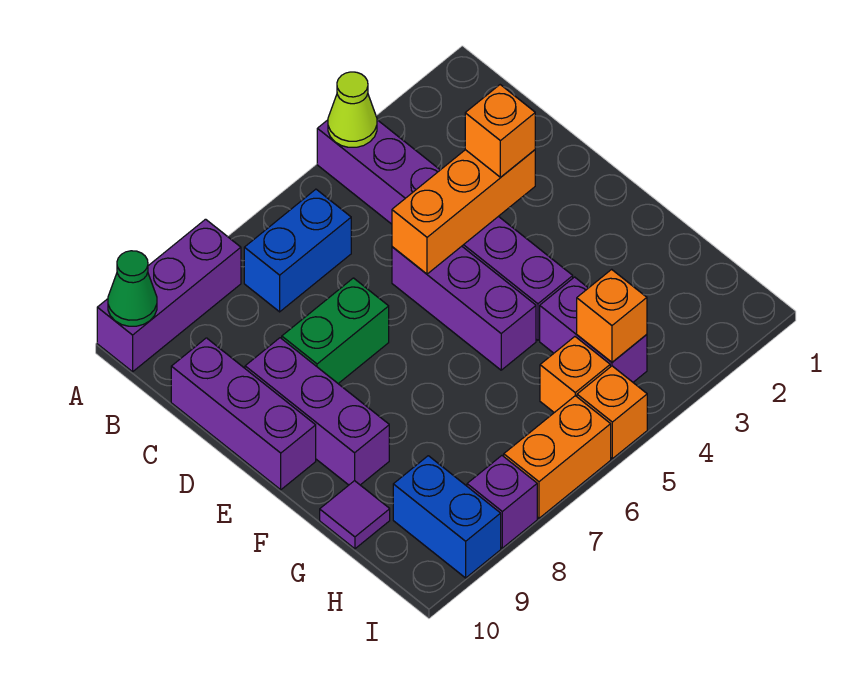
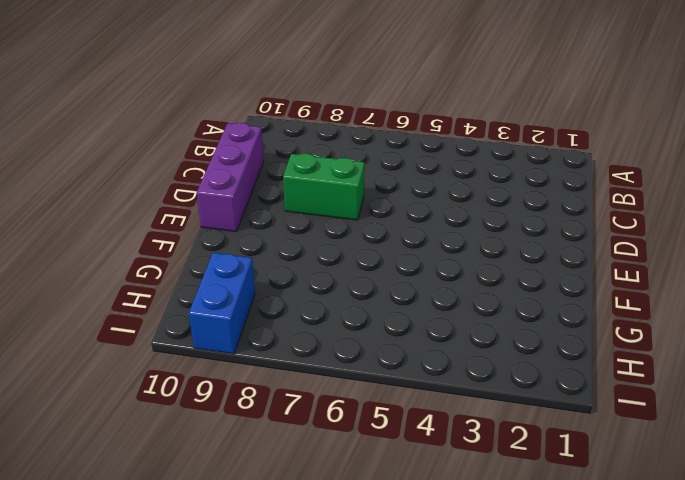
none -> purple brick A4:F4 level 1
none -> purple brick A8:A10 level 1
none -> blue brick B6:B7 level 1

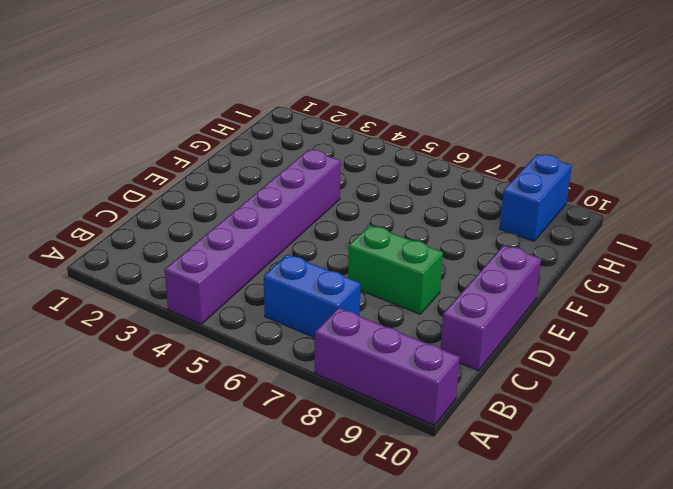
none -> purple brick D5:F5 level 1
none -> purple brick D9:F9 level 1
none -> purple brick G4:H4 level 1

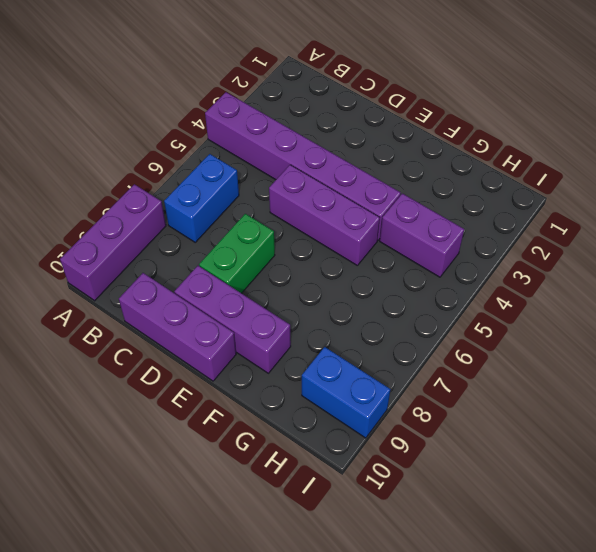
none -> purple tile G10 level 1
none -> orange brick H5 level 1
none -> orange brick I5 level 1

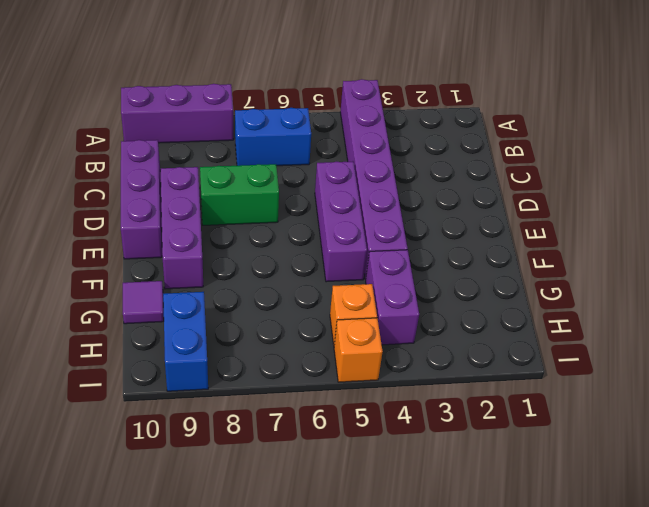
none -> orange brick I6:I7 level 1
none -> purple brick I8 level 1
none -> lime cone A4 level 2

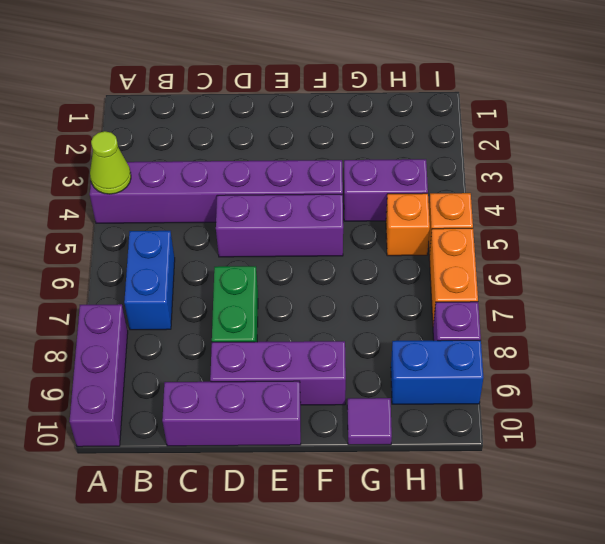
none -> green cone A10 level 2
none -> orange brick D3:D5 level 2
none -> orange brick H4 level 2

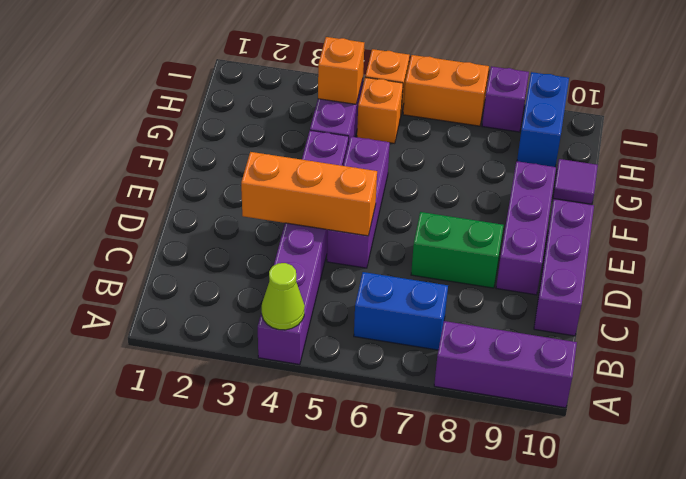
none -> green cone A10 level 2
none -> orange brick D3 level 3

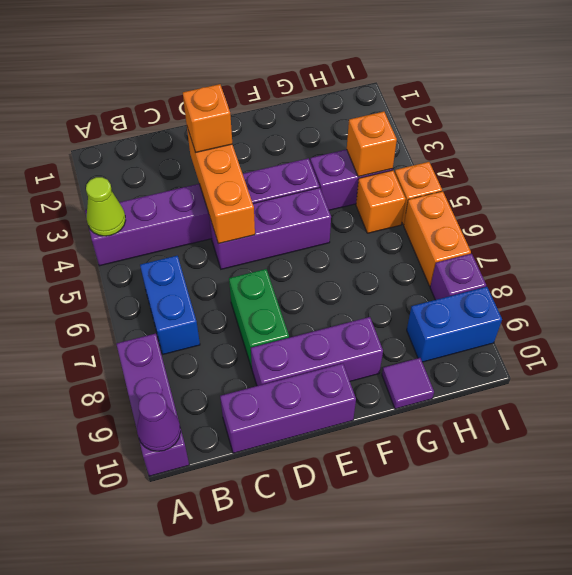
purple cone A10 level 2 -> green cone A10 level 2

